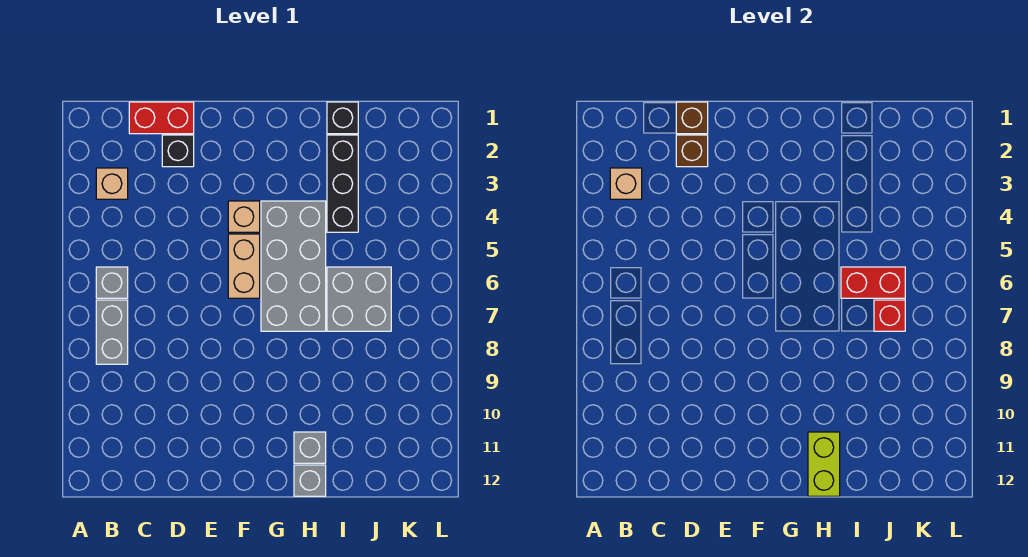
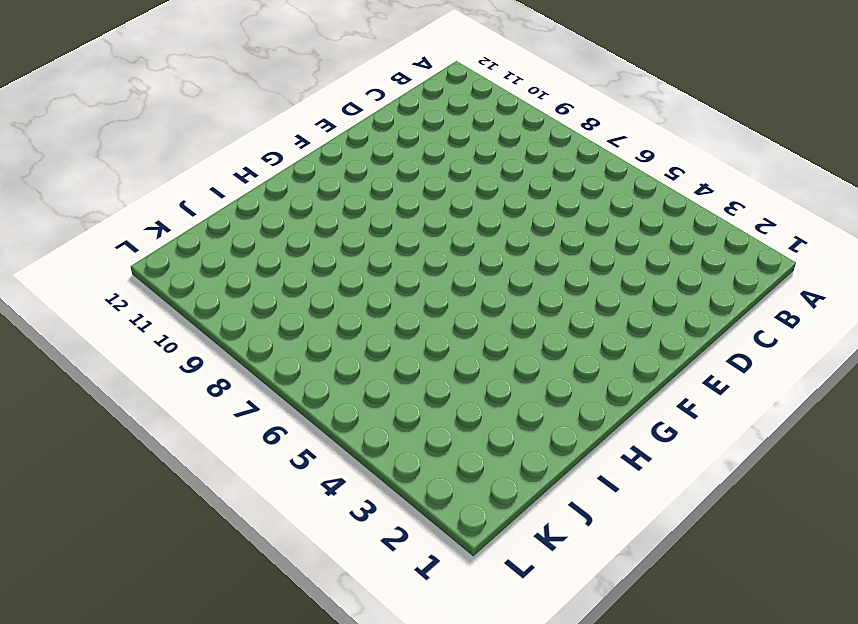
none -> tan brick B3 level 1
none -> grey brick B6 level 1
none -> grey brick B7:B8 level 1

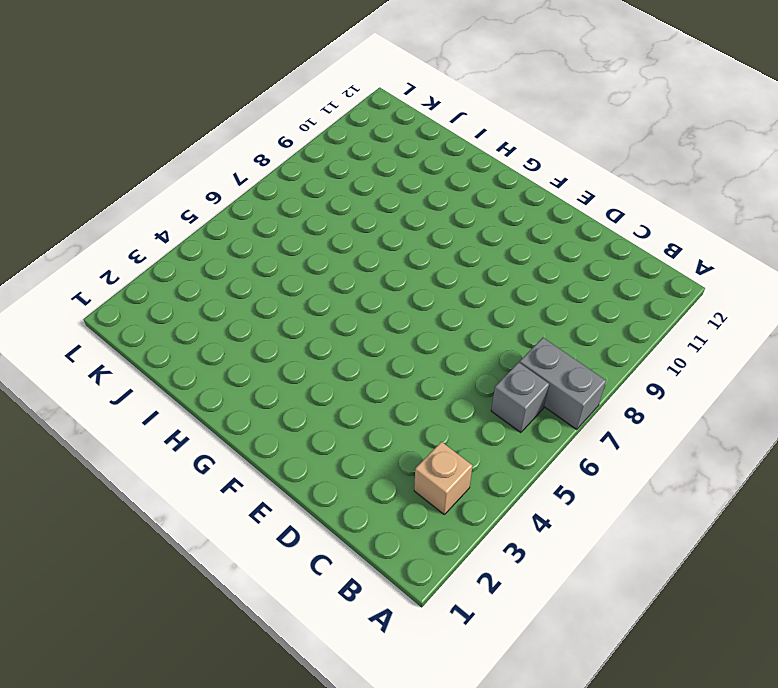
grey brick A7:B7 level 1 -> grey brick B7:B8 level 1
none -> red brick C1:D1 level 1
none -> black brick D2 level 1
none -> tan brick F4 level 1

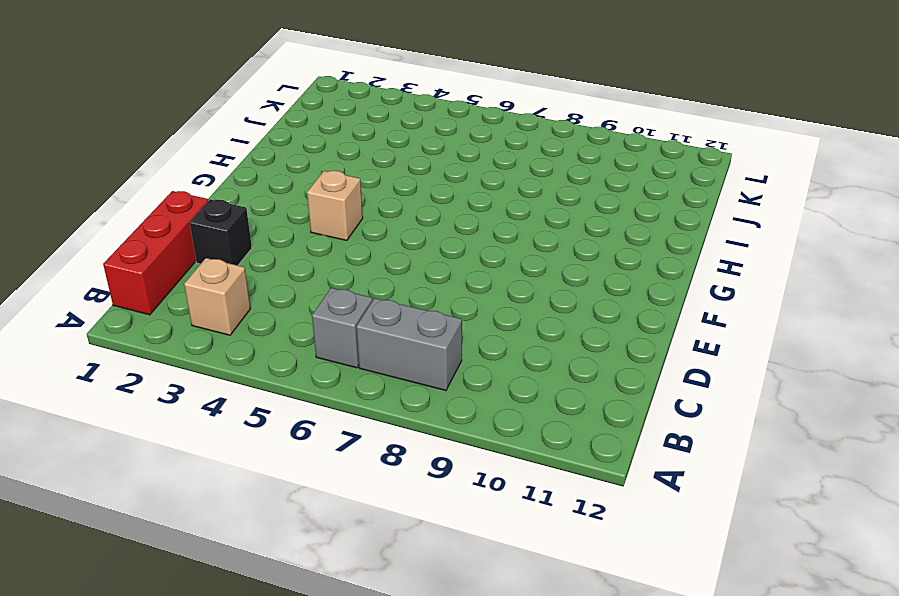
red brick B1:D1 level 1 -> red brick C1:D1 level 1
none -> tan brick F5:F6 level 1
none -> grey brick G4:H7 level 1
none -> grey brick H11 level 1

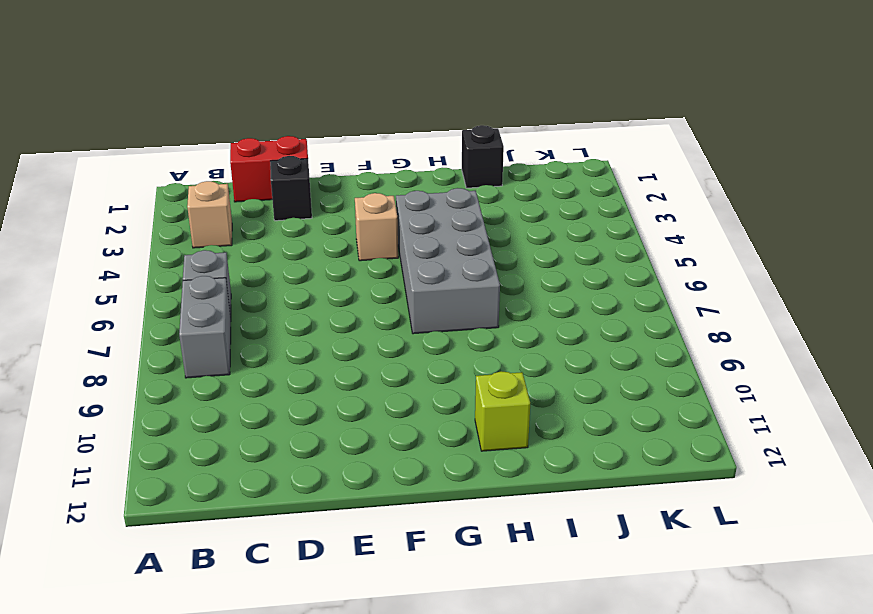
lime brick H11 level 1 -> grey brick H11 level 1
none -> tan brick F5:F6 level 1
none -> grey brick H12 level 1
none -> black brick I2:I4 level 1

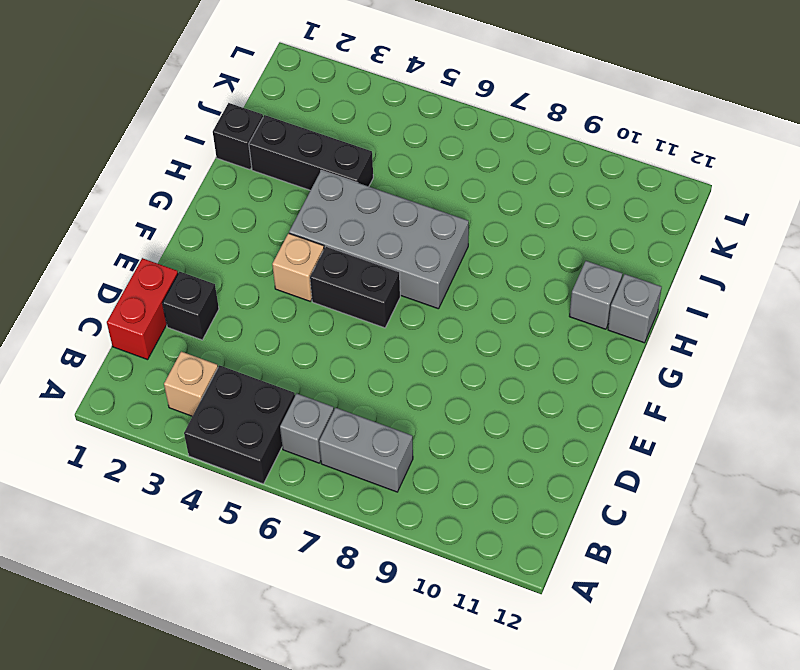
black brick A4:B5 level 1 -> none
black brick F5:F6 level 1 -> tan brick F5:F6 level 1
none -> grey brick I6:J7 level 1
none -> tan brick B3 level 2
none -> brown brick D1 level 2

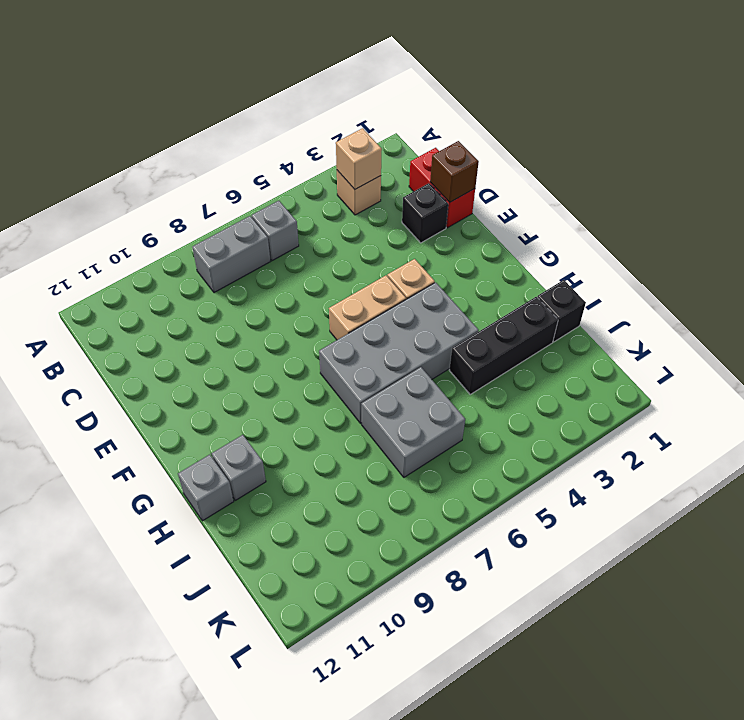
none -> brown brick D2 level 2
none -> lime brick H11:H12 level 2
none -> red brick I6:J6 level 2

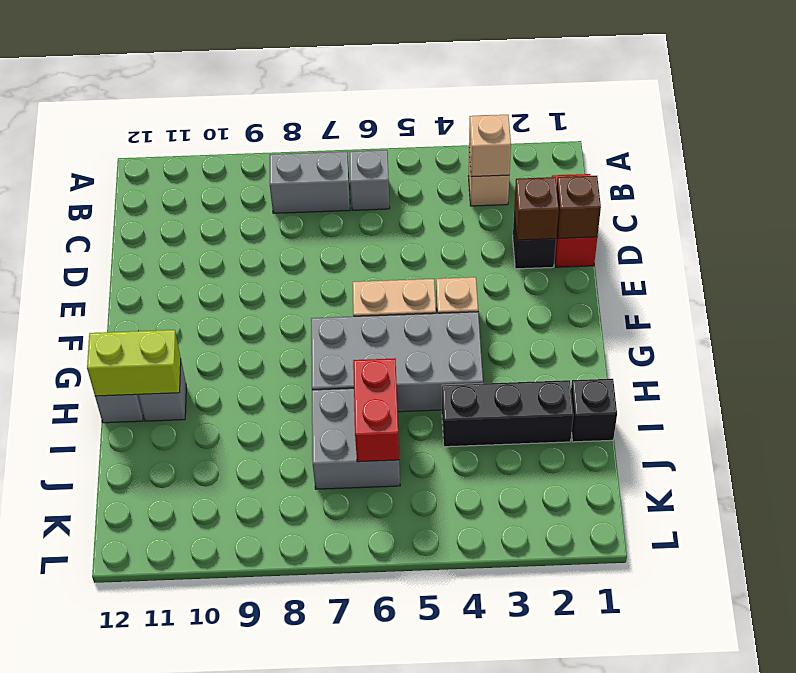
none -> red brick J7 level 2

